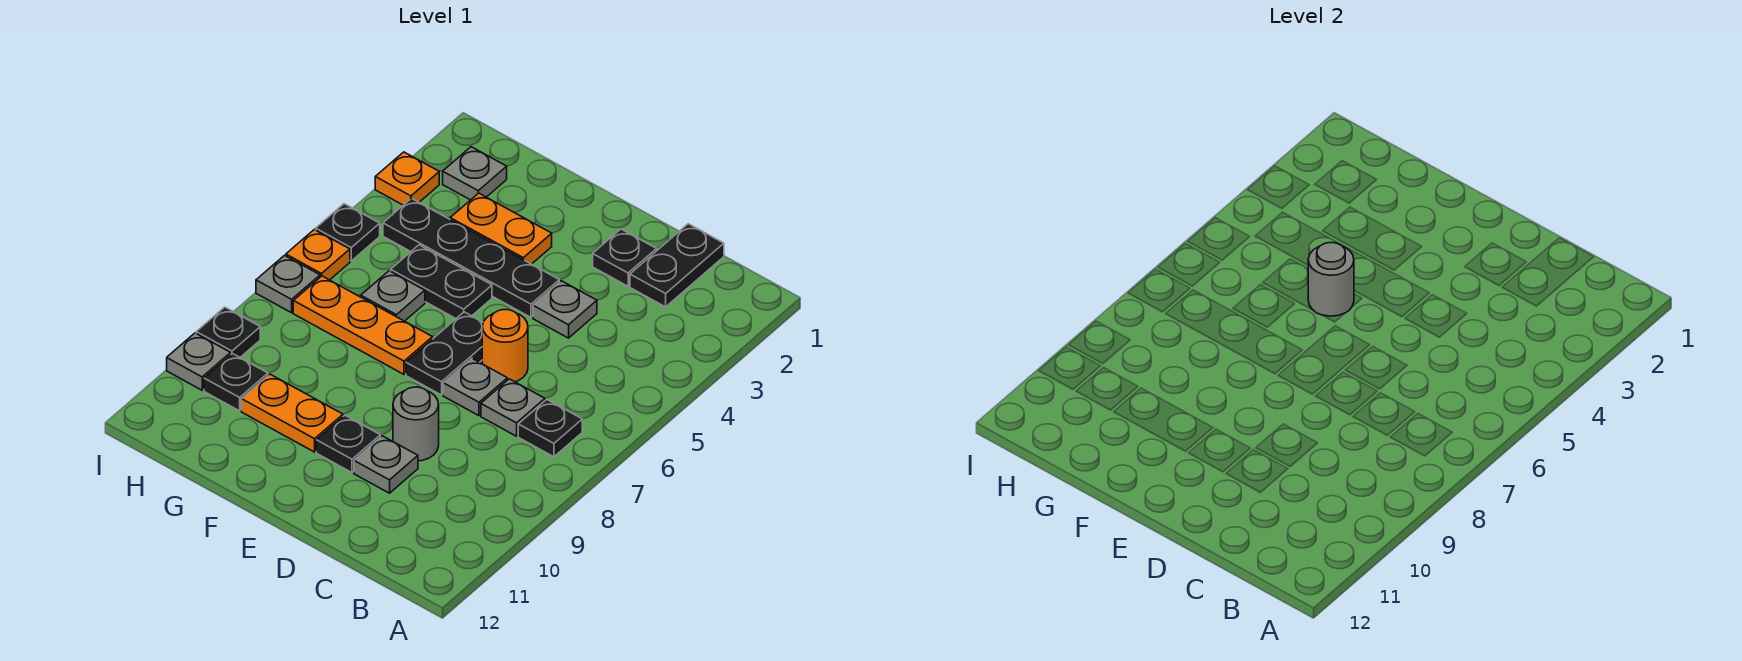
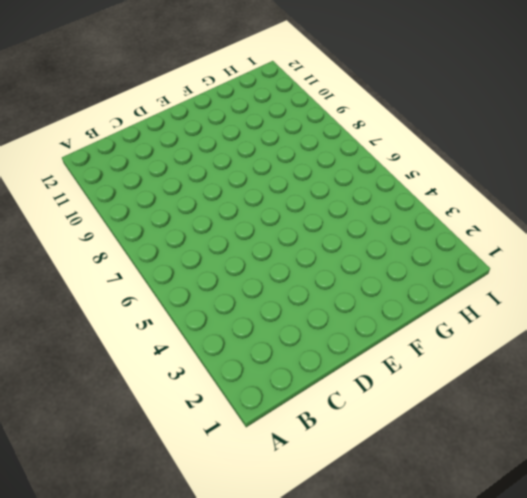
none -> black plate B7 level 1
none -> black plate C1:C2 level 1
none -> grey plate C7 level 1

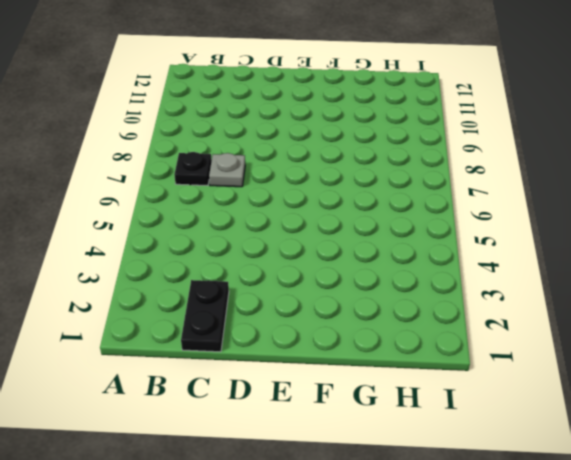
none -> black plate D2 level 1
none -> grey plate D4 level 1
none -> orange round brick D6 level 1

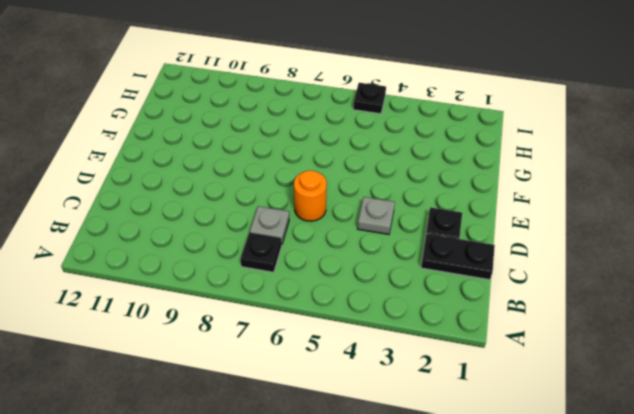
none -> grey plate D7 level 1
none -> grey round brick D9 level 1
none -> grey plate D10 level 1

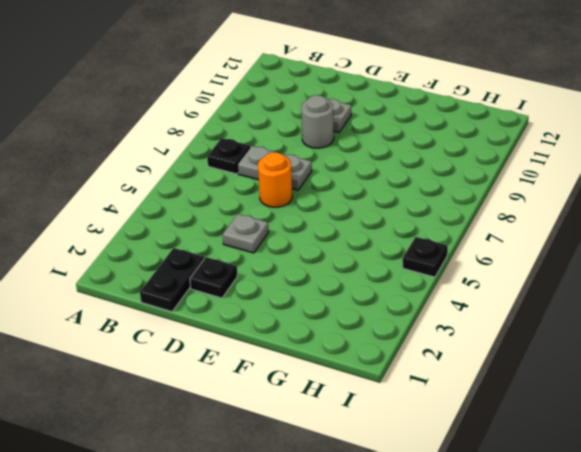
none -> black plate E4:H4 level 1
none -> black plate E6:E7 level 1
none -> black plate E10 level 1

